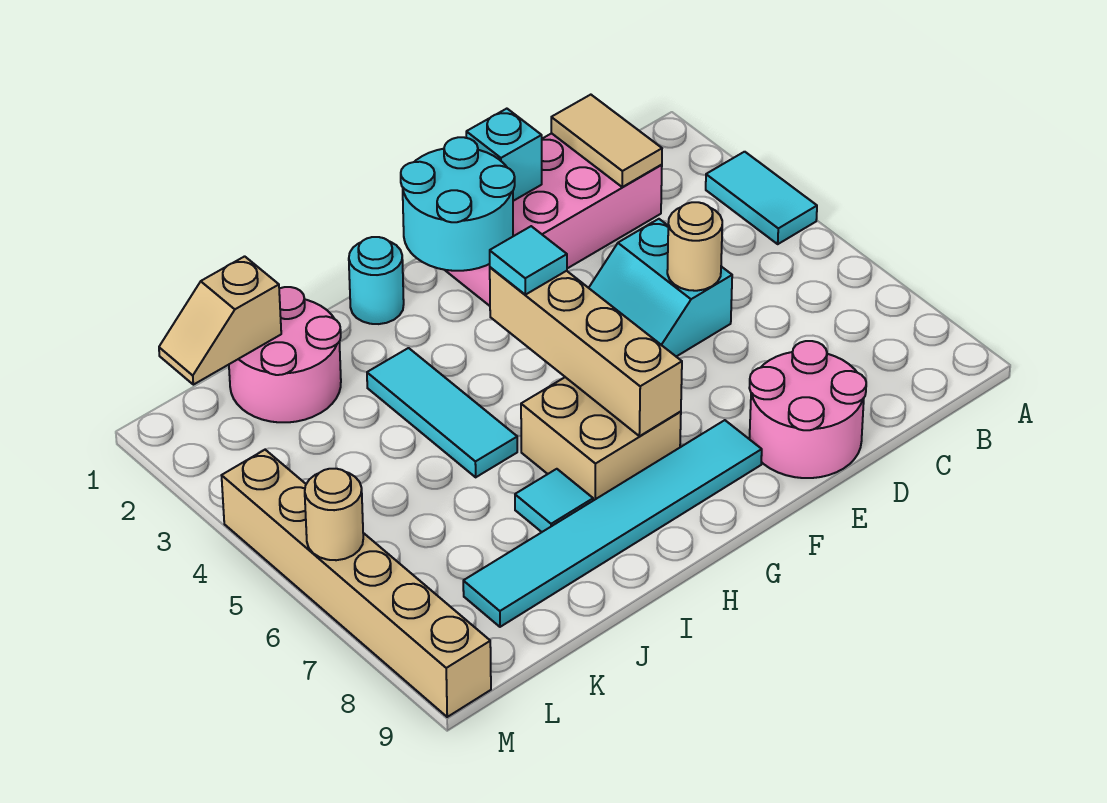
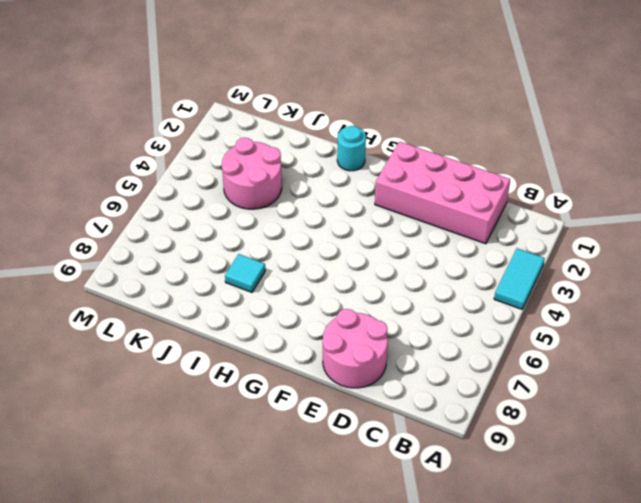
pink round brick J3:K4 level 1 -> pink round brick J1:K2 level 1
none -> cyan slope D4:E5 level 1 top D
none -> cyan tile F8:K8 level 1
none -> tan brick G6:H7 level 1

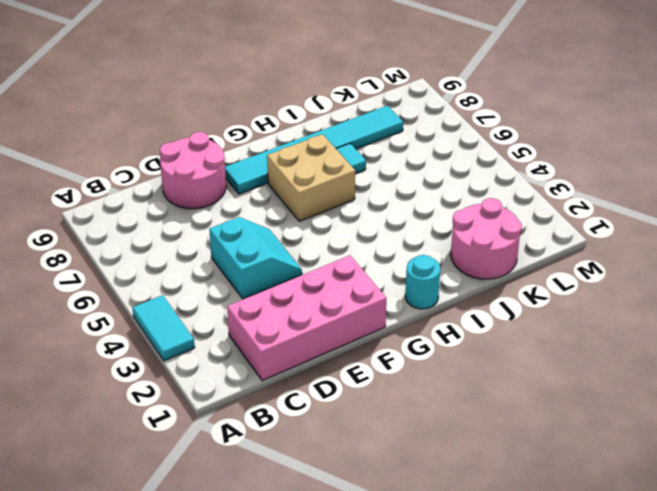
none -> cyan tile I3:I5 level 1
none -> tan brick M4:M9 level 1
none -> tan tile C1:C2 level 2

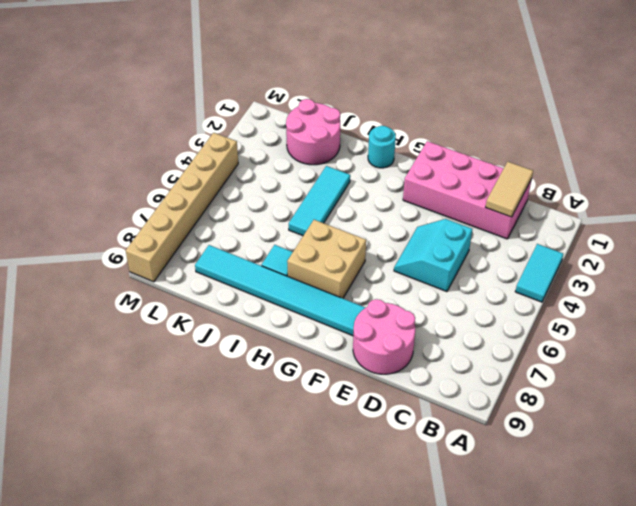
none -> tan round brick D5 level 2
none -> cyan brick E1 level 2
none -> cyan round brick F1:G2 level 2

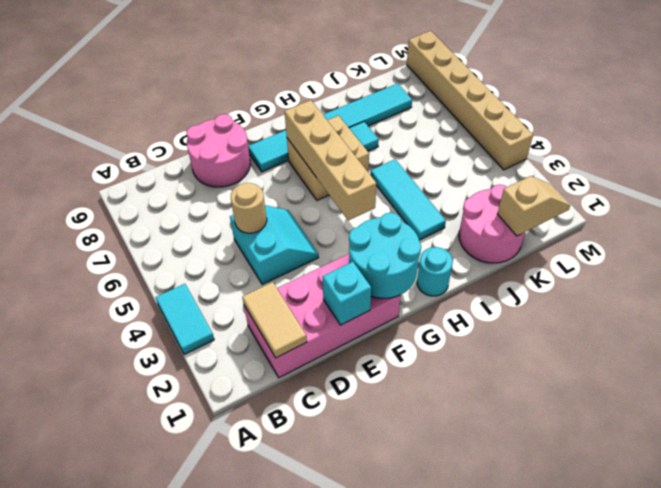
none -> tan round brick M6 level 2
none -> cyan tile G4 level 3

